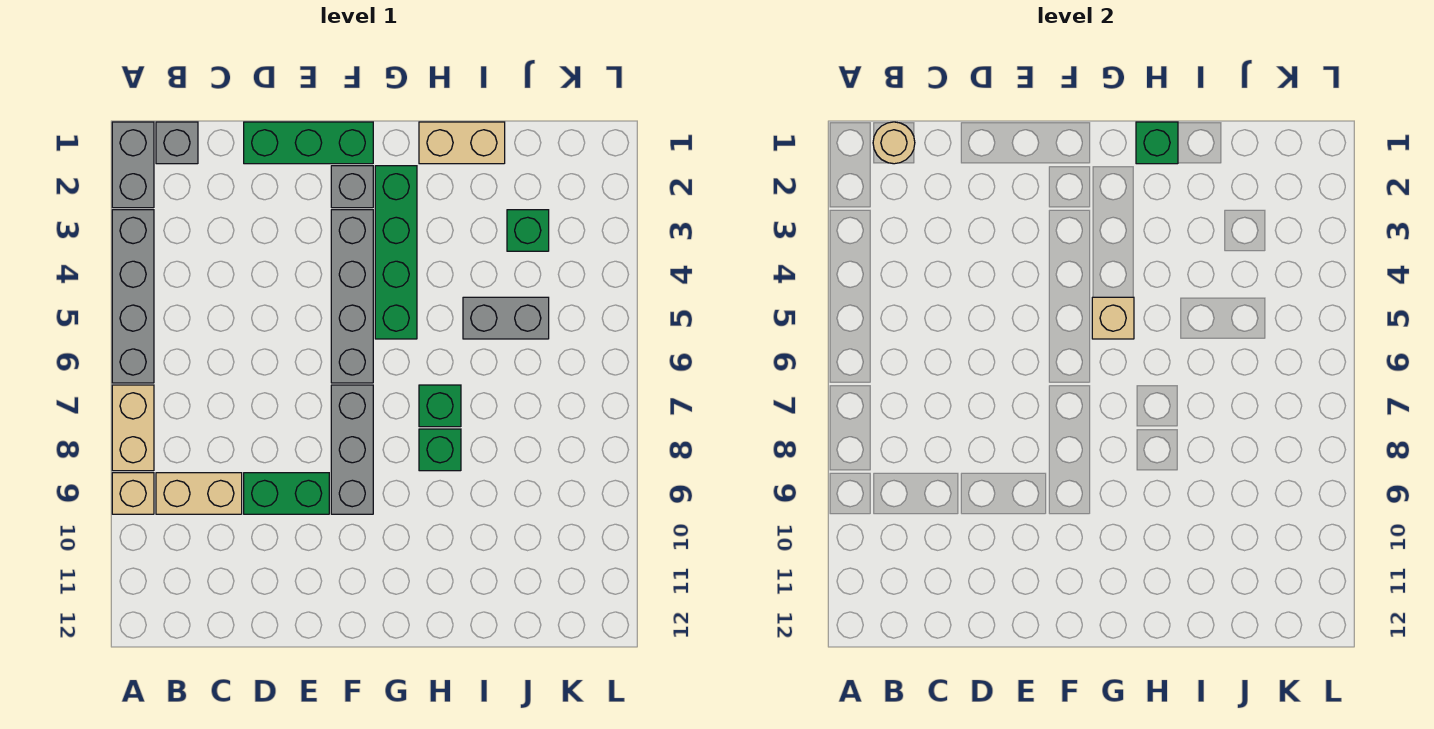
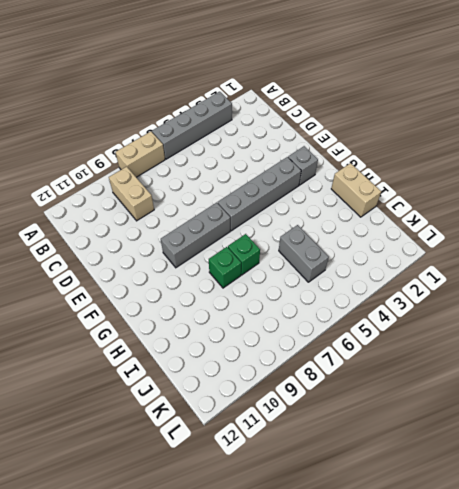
none -> grey brick A1:A2 level 1
none -> tan brick A9 level 1
none -> grey brick B1 level 1

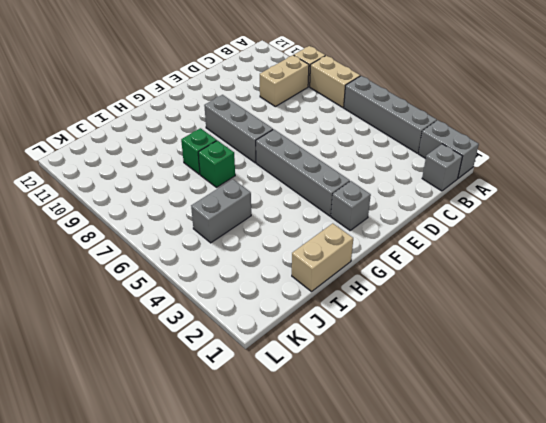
none -> green brick D1:F1 level 1
none -> green brick D9:E9 level 1
none -> green brick G2:G5 level 1

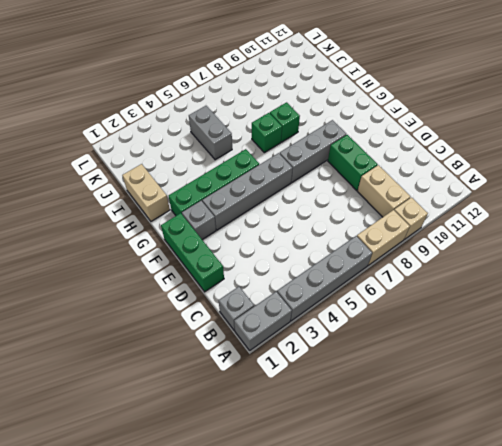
none -> green brick J3 level 1
none -> tan round brick B1 level 2
none -> tan brick G5 level 2

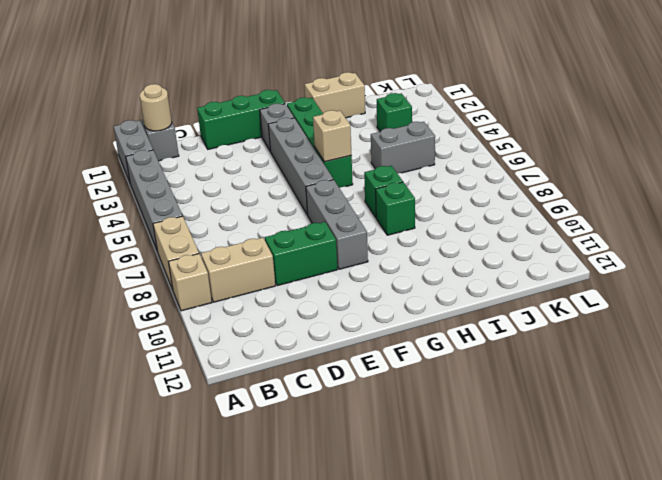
none -> green brick H1 level 2

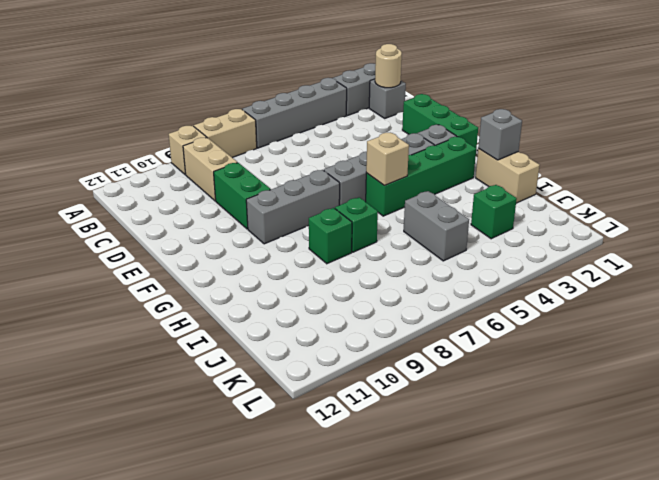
grey brick H1 level 2 -> green brick H1 level 2

